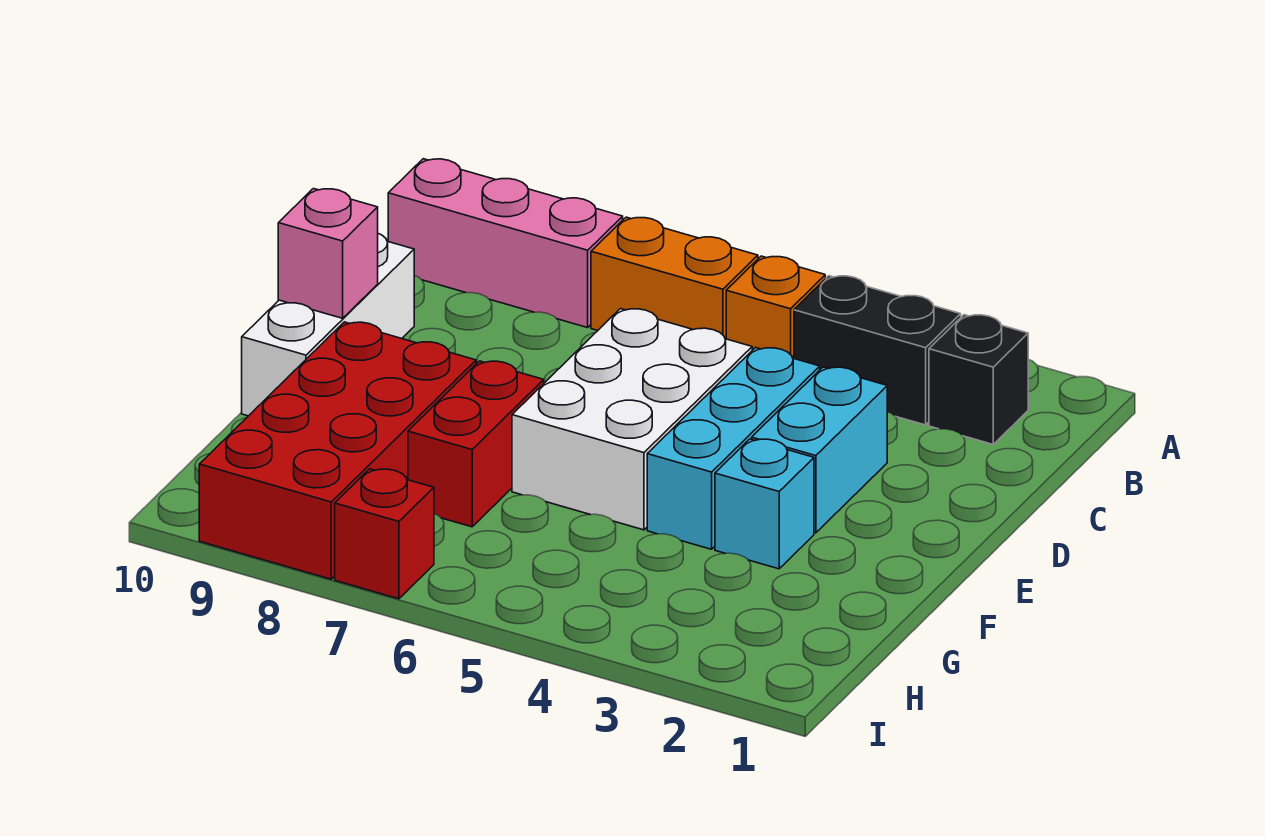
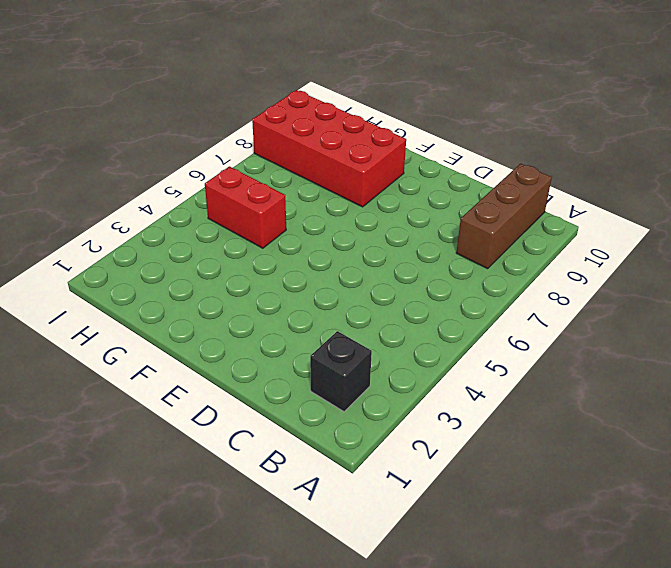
brown brick B8:B10 level 1 -> pink brick B8:B10 level 1
red brick G5:H5 level 1 -> red brick F7:G7 level 1
none -> black brick B3:B4 level 1
none -> orange brick B5 level 1
none -> orange brick B6:B7 level 1

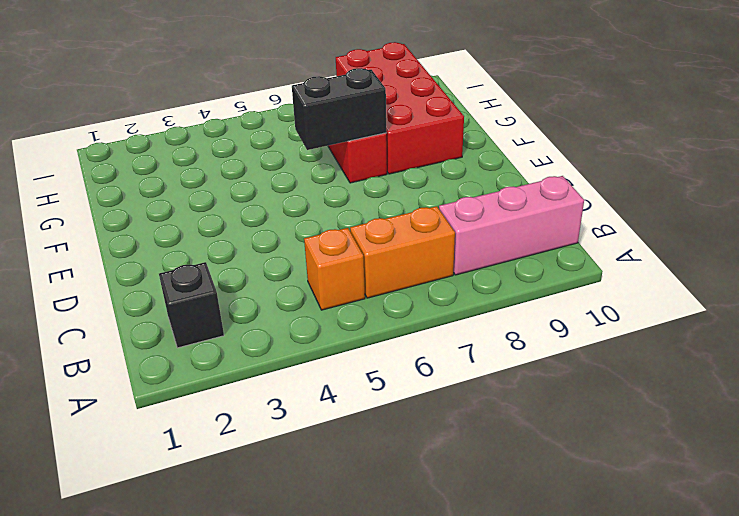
black brick F6:F7 level 2 -> black brick B3:B4 level 1
none -> cyan brick D3:E3 level 1
none -> cyan brick D4:F4 level 1
none -> white brick D5:F6 level 1

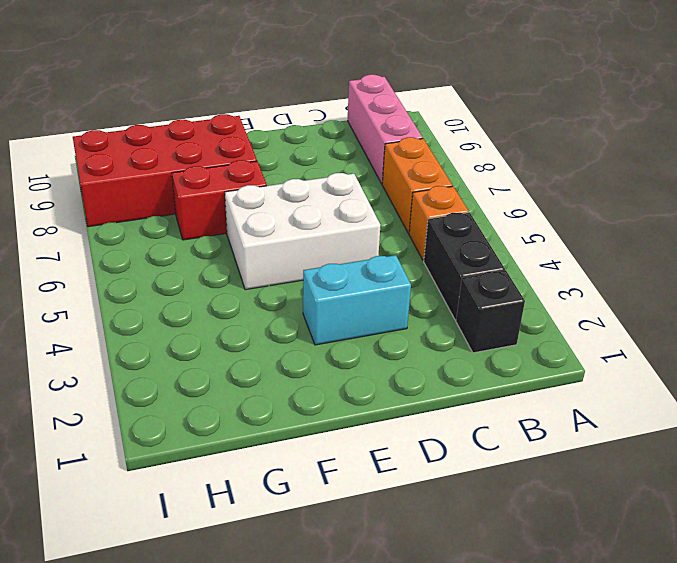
none -> cyan brick D4:F4 level 1
none -> white brick D10:F10 level 1
none -> cyan brick F3 level 1

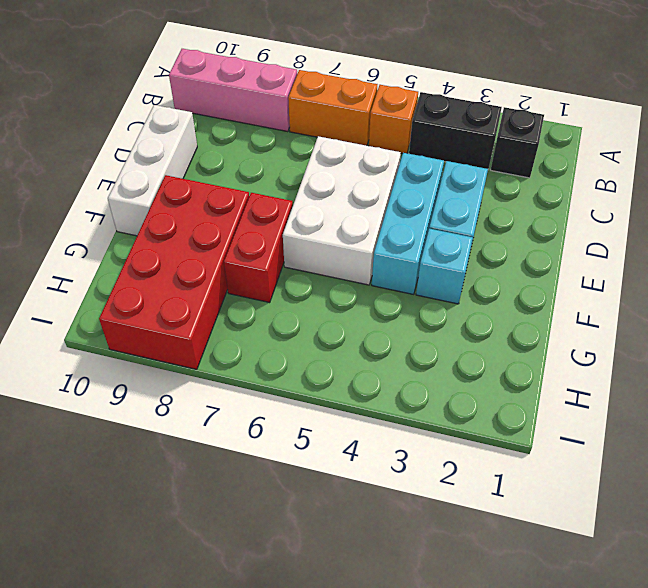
none -> red brick I7 level 1
none -> pink brick E10 level 2

